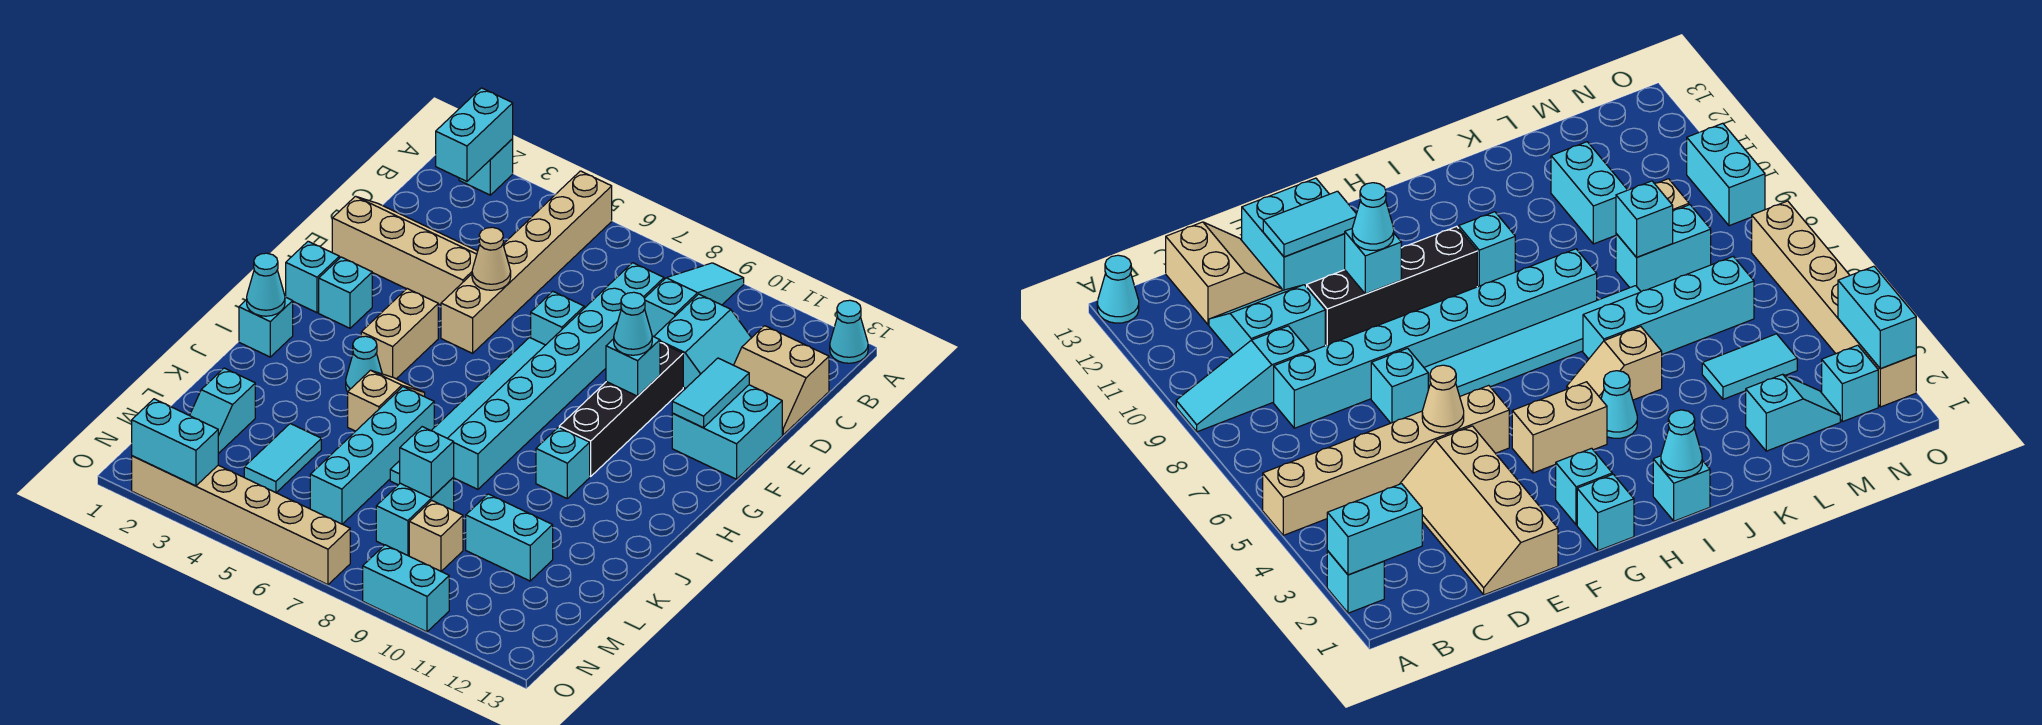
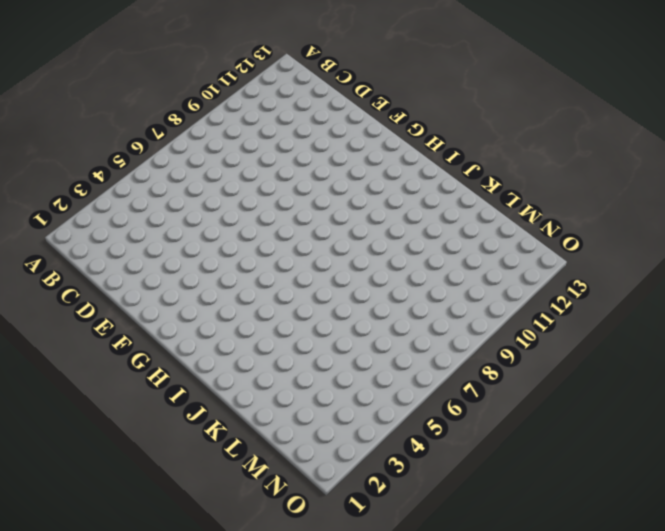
none -> cyan brick A2 level 1
none -> tan brick A5:F5 level 1
none -> cyan slope A9:C9 level 1 top C
none -> cyan cone A13 level 1

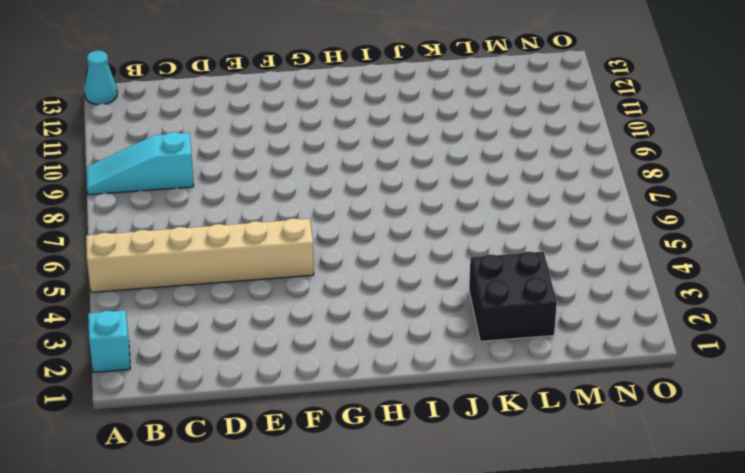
black brick K2:L3 level 1 -> cyan slope L2:M2 level 1 top L
none -> cyan brick C8:J8 level 1
none -> cyan slope C10:D11 level 1 top 10
none -> tan slope C12:D13 level 1 top C
none -> tan slope D1:E4 level 1 top E

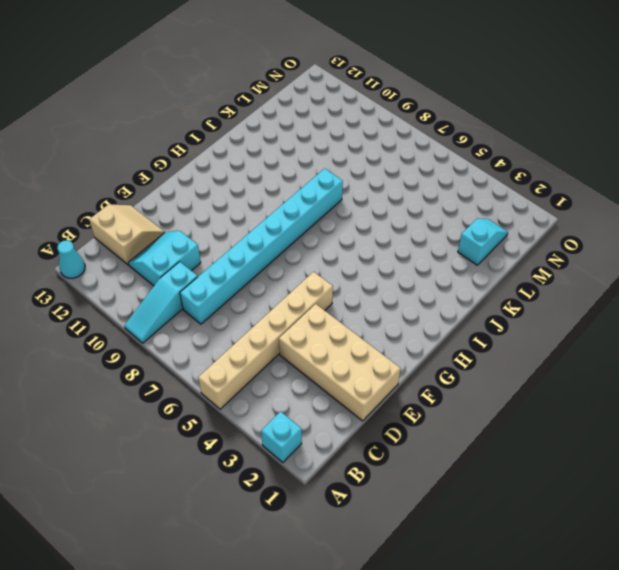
tan brick D1:E4 level 1 -> tan slope D1:E4 level 1 top E
none -> cyan brick E7 level 1
none -> black brick E10:H10 level 1
none -> cyan brick E12:F13 level 1
none -> cyan tile F7:K7 level 1

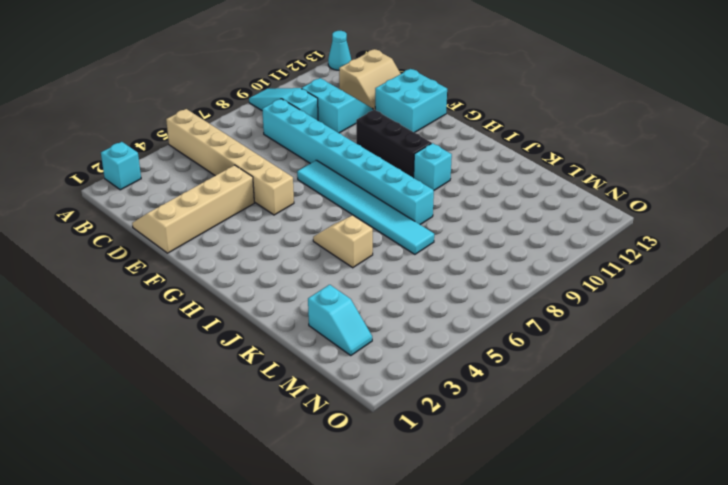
black brick F10:H10 level 1 -> black brick E10:H10 level 1
none -> cyan brick E7 level 1
none -> cyan brick G1 level 1
none -> cyan brick G2 level 1
none -> tan brick G4:H4 level 1

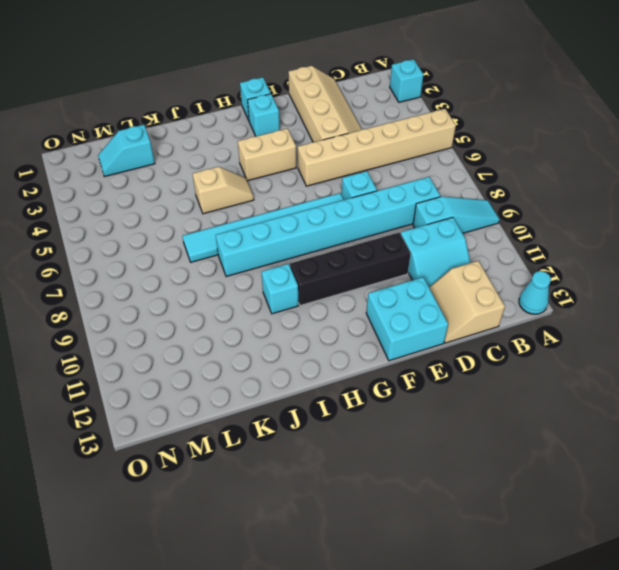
none -> cyan brick I1 level 1
none -> cyan cone I4 level 1
none -> cyan brick J6:M6 level 1
none -> cyan tile L4:M4 level 1

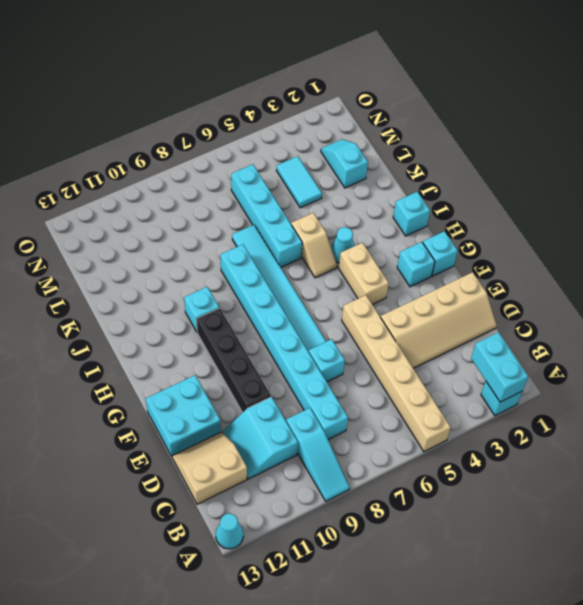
none -> cyan brick L8:M8 level 1
none -> cyan brick L10:L11 level 1
none -> tan brick M9 level 1
none -> cyan brick N2 level 1

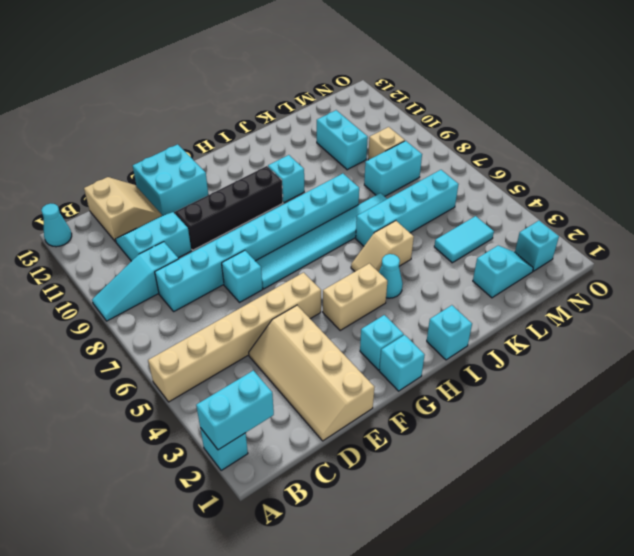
none -> tan brick O2:O7 level 1
none -> cyan brick O9:O10 level 1
none -> tan cone E5 level 2
none -> cyan tile E12:F12 level 2

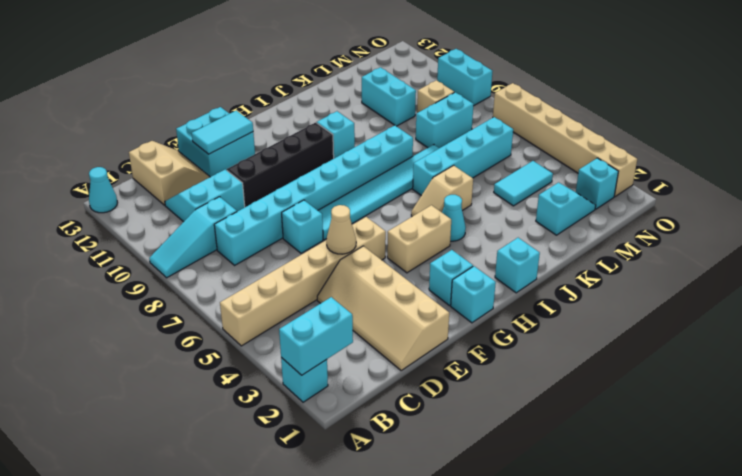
none -> cyan brick F10 level 2
none -> cyan cone I1 level 2
none -> cyan brick L8 level 2
none -> cyan brick O2:O3 level 2

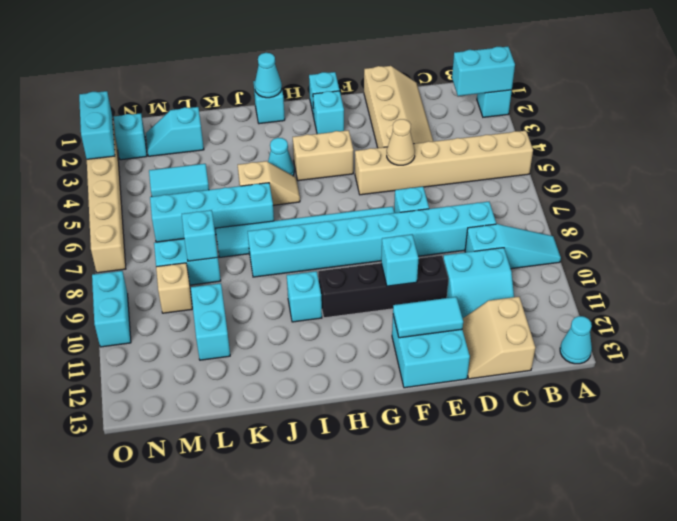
none -> cyan cone F10 level 3

